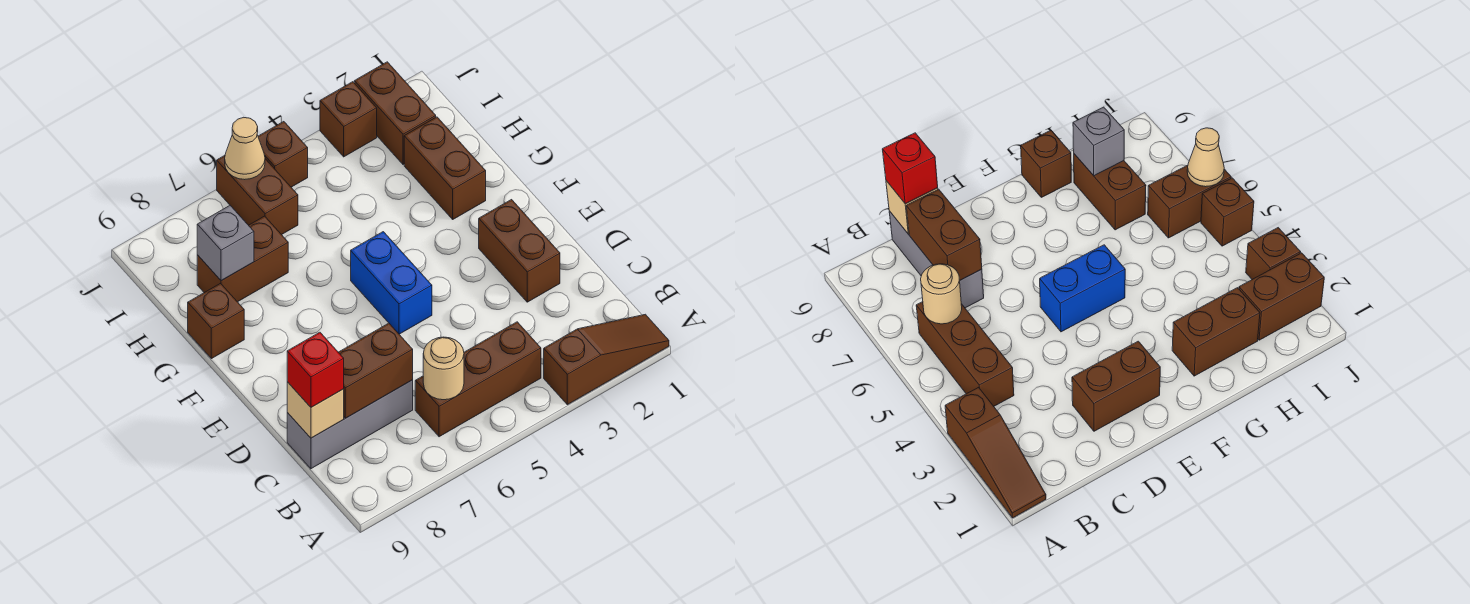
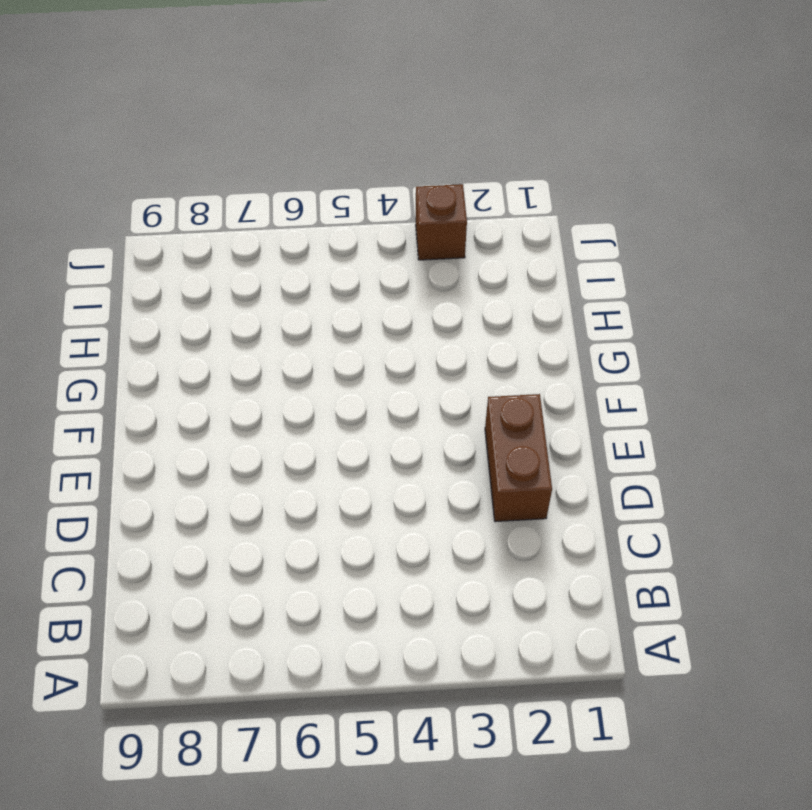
none -> brown slope A1:A3 level 1 top 3
none -> brown brick B4:B6 level 1
none -> grey brick C7:C9 level 1

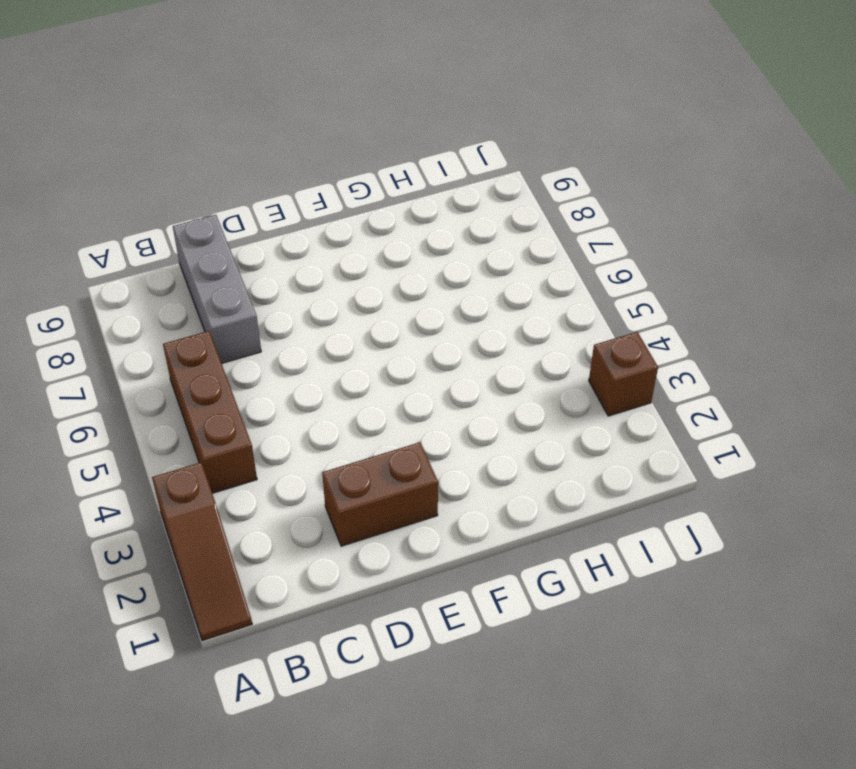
none -> blue brick E5:F5 level 1
none -> brown brick G2:H2 level 1
none -> brown brick G9 level 1

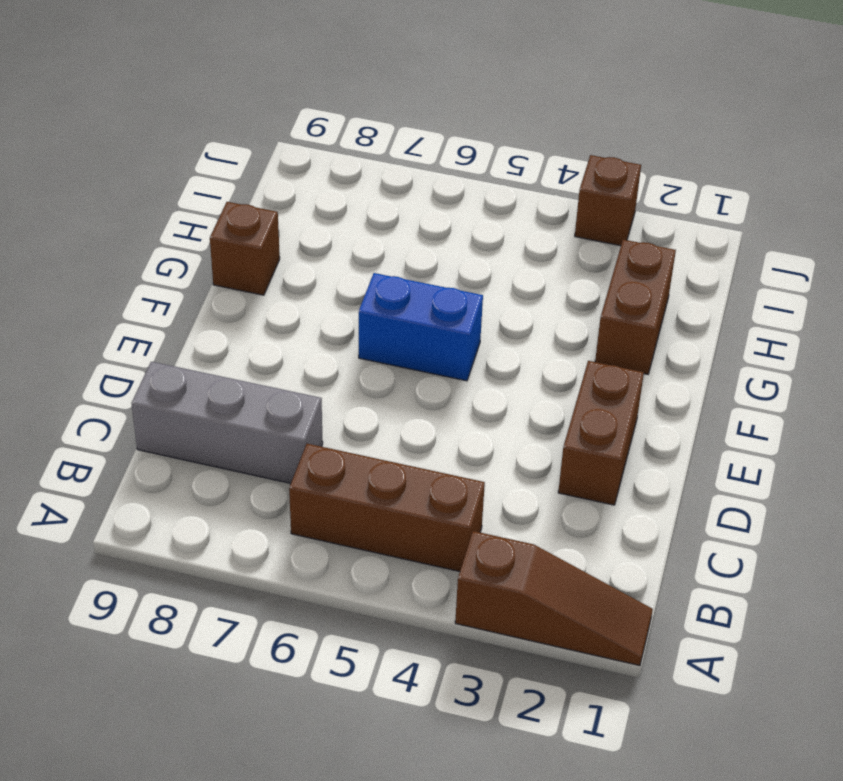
blue brick F5:F6 level 1 -> blue brick E5:F5 level 1
none -> brown brick H7:H8 level 1
none -> brown brick I2:J2 level 1
none -> brown brick I6:J6 level 1

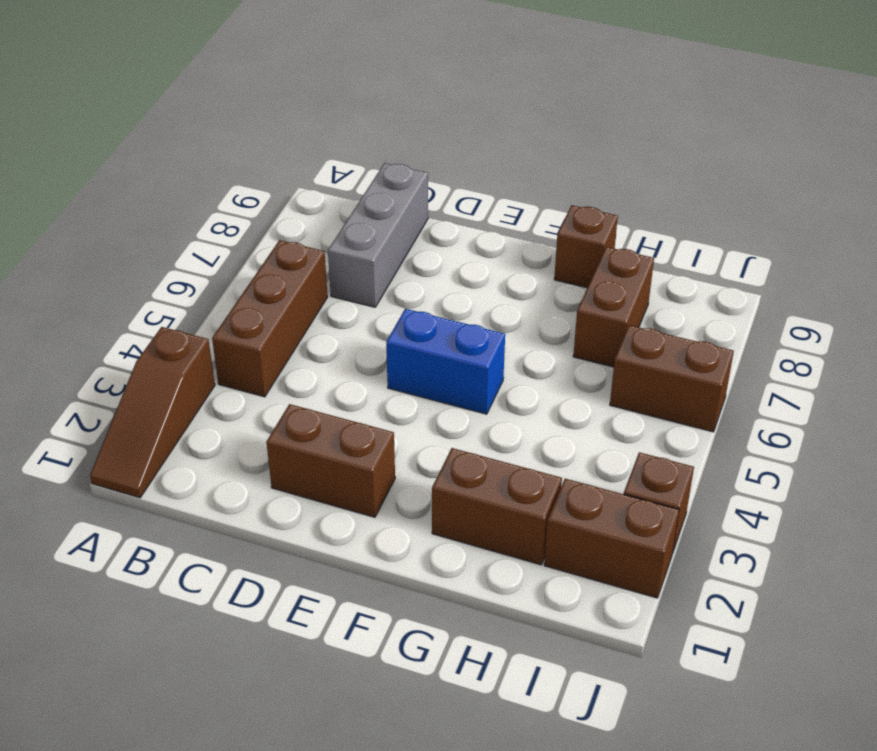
none -> brown brick J5 level 1
none -> tan round brick B6 level 2
none -> brown brick C7:C8 level 2

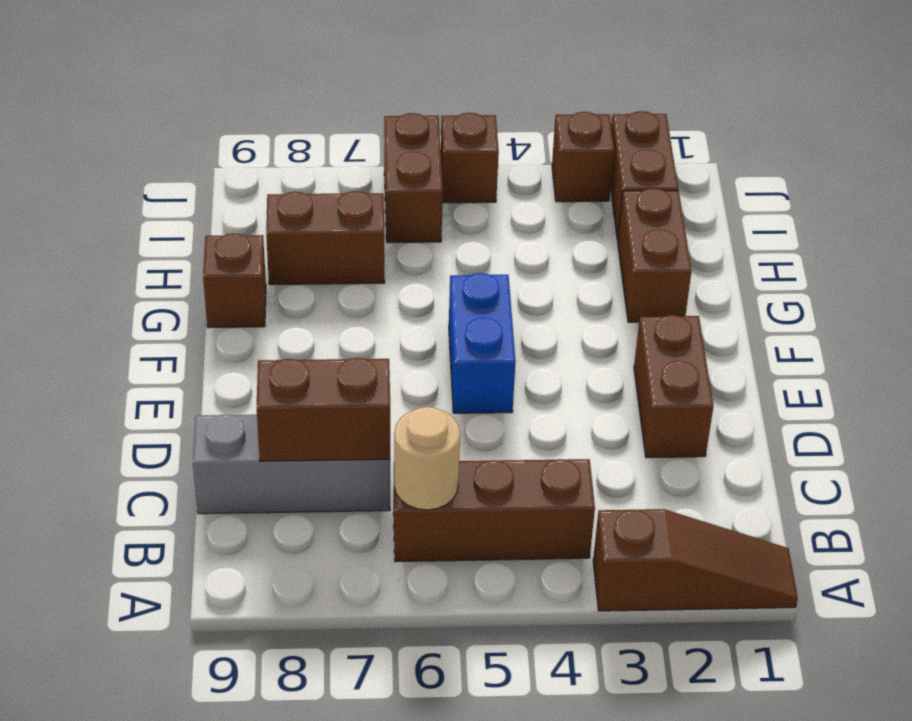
none -> tan brick C9 level 2
none -> grey brick H8 level 2
none -> tan cone J6 level 2

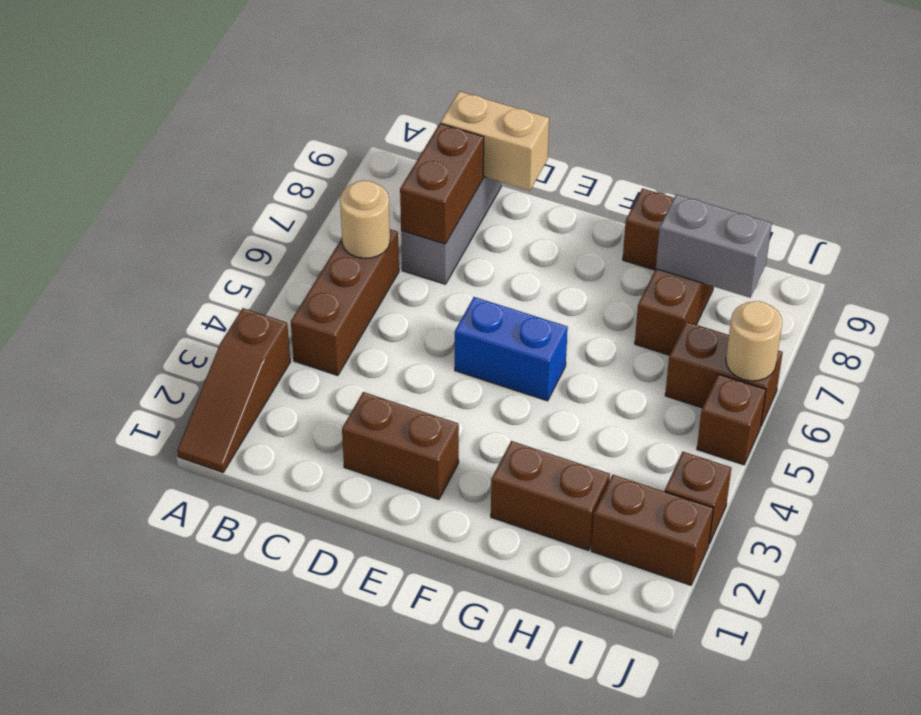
tan brick C9:D9 level 2 -> tan brick C9 level 2
grey brick H8:I8 level 2 -> grey brick H8 level 2
tan round brick J6 level 2 -> tan cone J6 level 2
none -> red brick C9 level 3

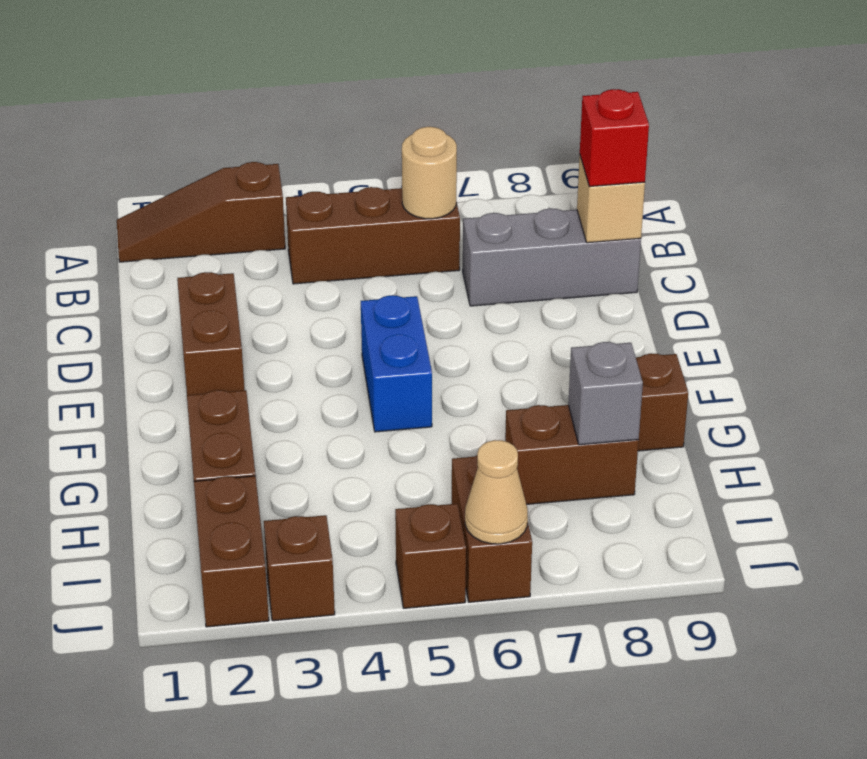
none -> brown brick C7:C8 level 2

